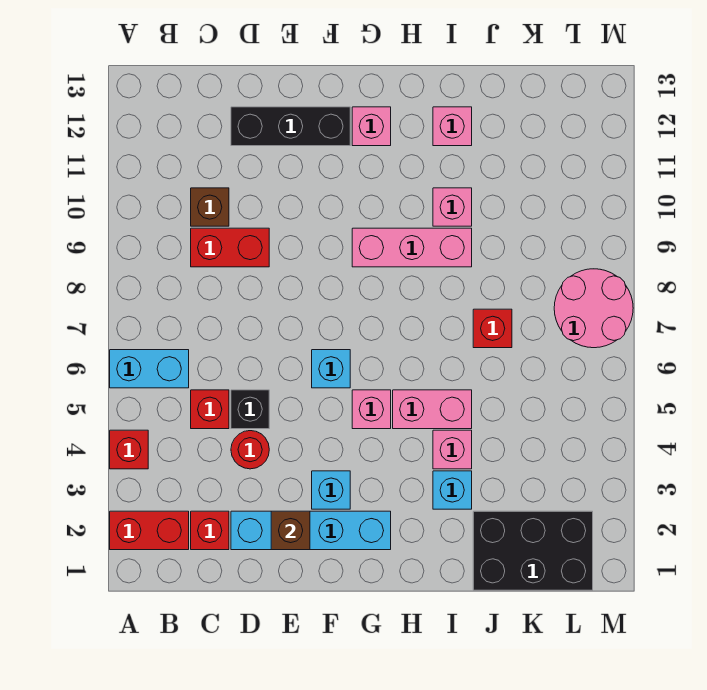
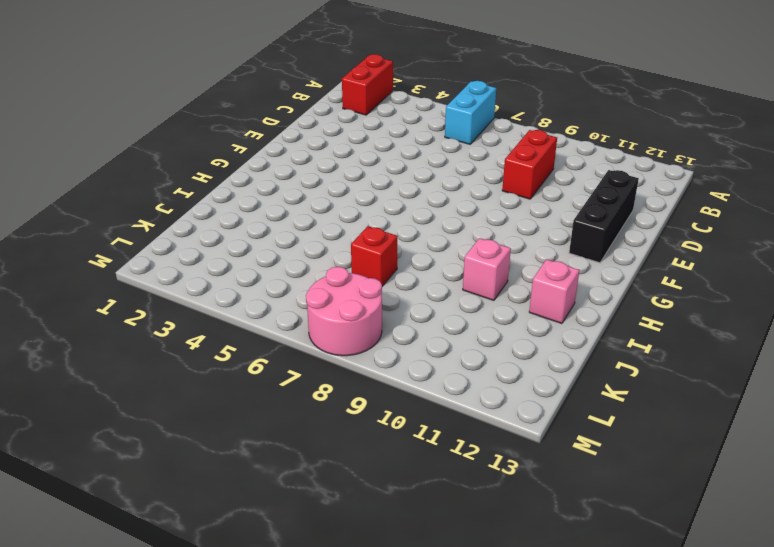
none -> red brick A4 level 1
none -> red brick C2 level 1
none -> red brick C5 level 1

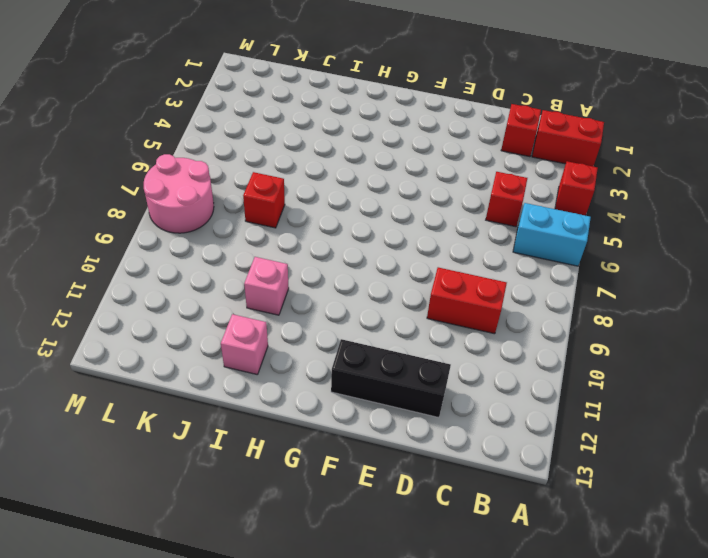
none -> brown brick C10 level 1
none -> cyan brick D2:G2 level 1
none -> red round brick D4 level 1

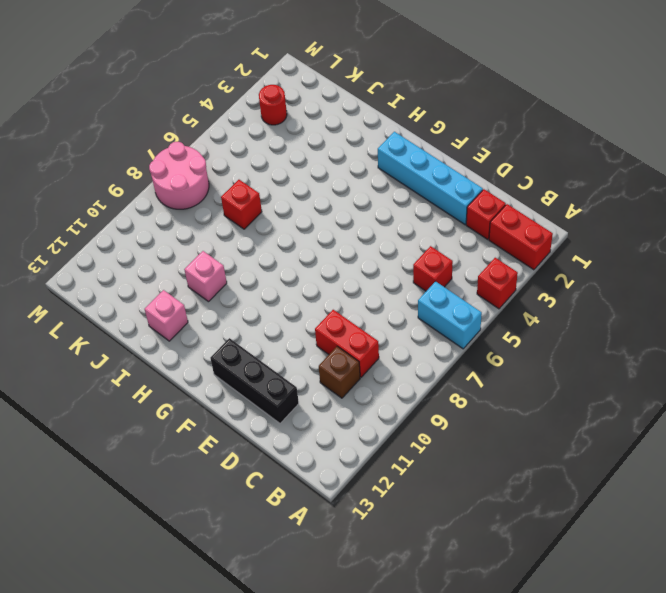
red round brick L3 level 1 -> red round brick D4 level 1
none -> black brick D5 level 1
none -> cyan brick F3 level 1
none -> cyan brick F6 level 1

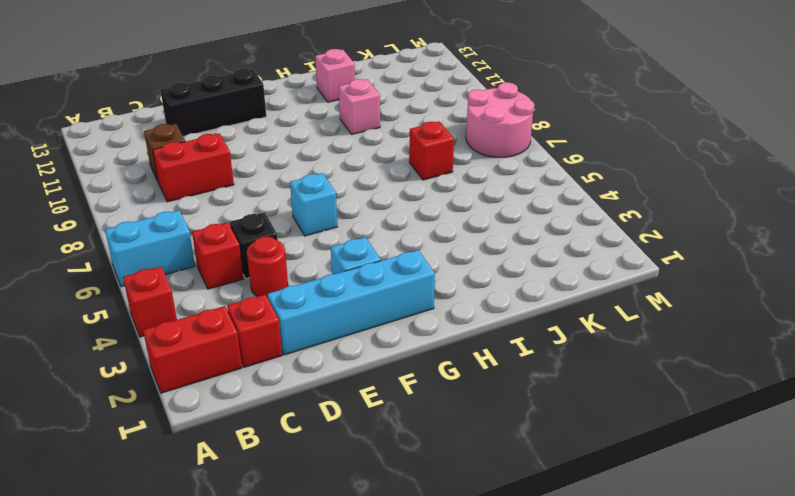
none -> pink brick G5 level 1
none -> pink brick G9:I9 level 1
none -> pink brick G12 level 1

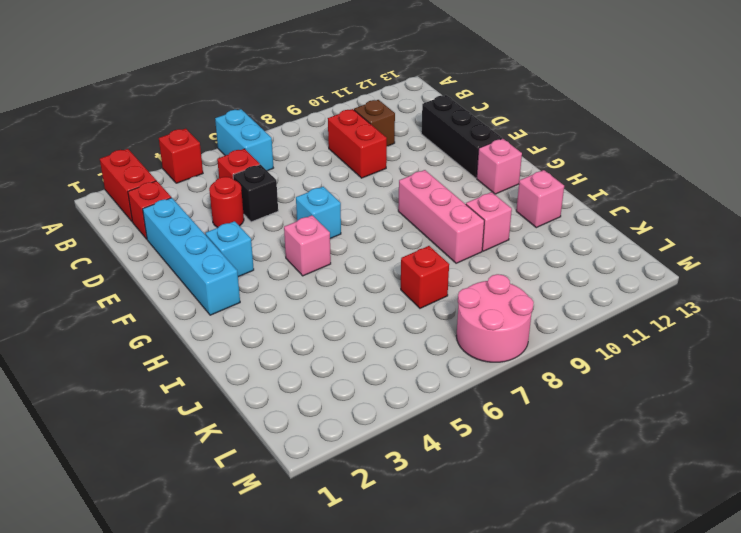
none -> pink brick H5:I5 level 1
none -> cyan brick I3 level 1
none -> pink brick I4 level 1

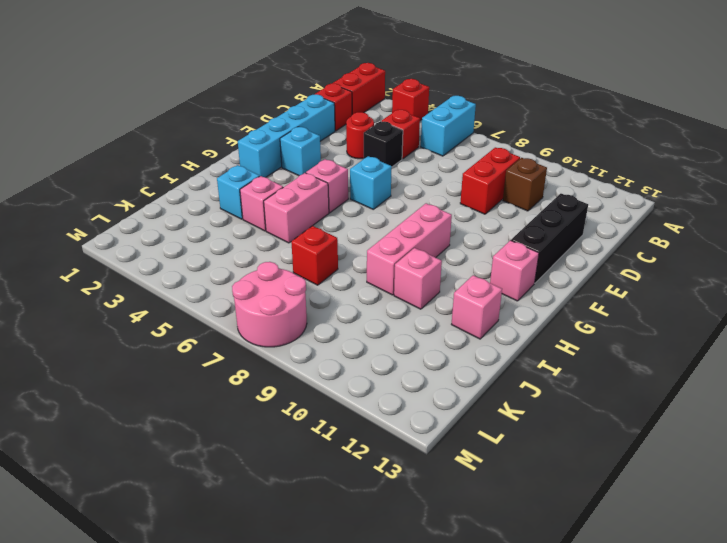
none -> black brick J1:L2 level 1
none -> brown brick E2 level 2

